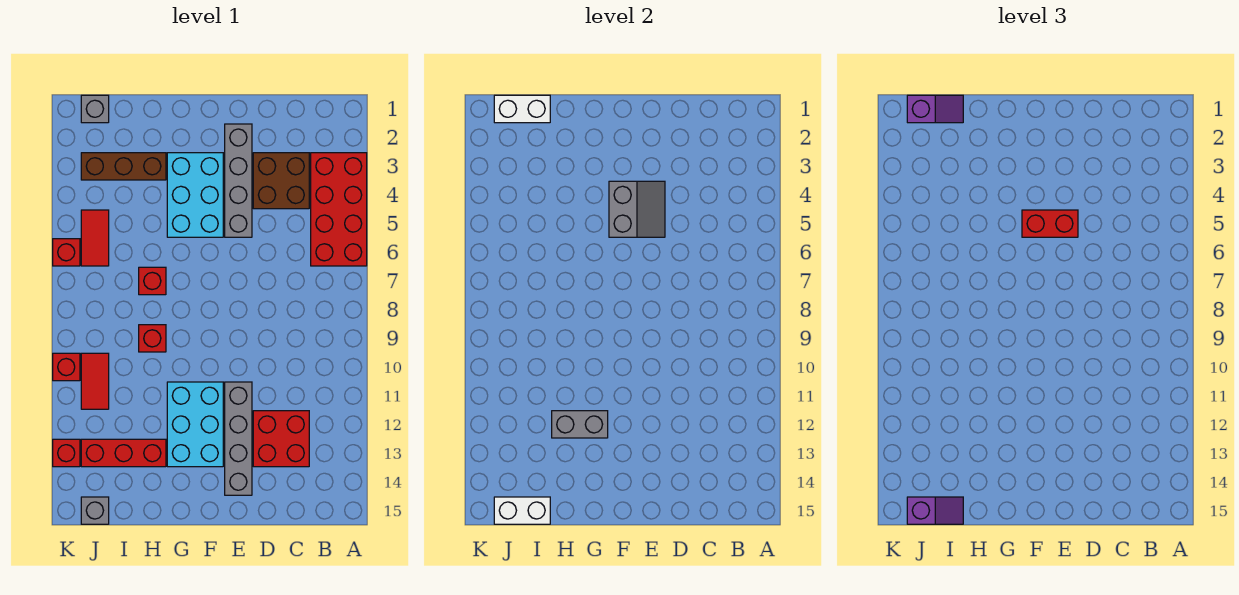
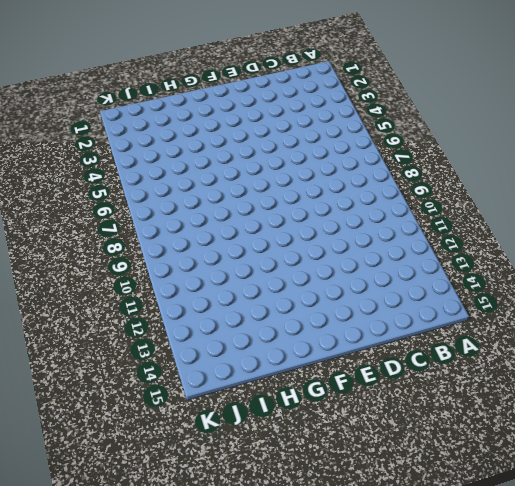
none -> red brick A3:B6 level 1
none -> brown brick C3:D4 level 1
none -> red brick C12:D13 level 1

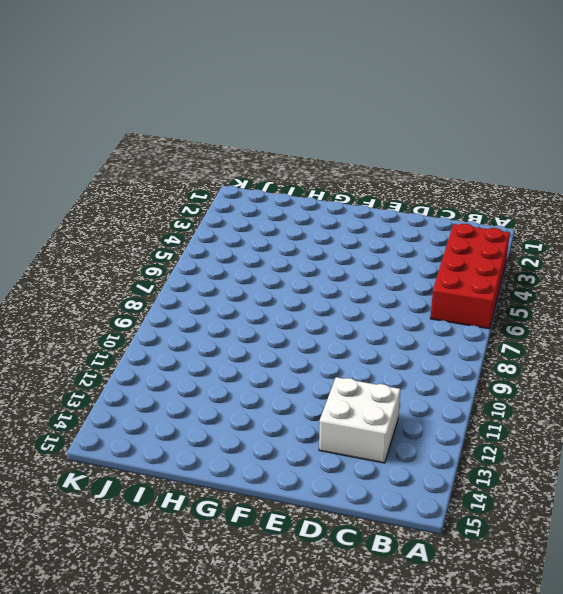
white brick C12:D13 level 1 -> red brick C12:D13 level 1
none -> brown brick C3:D4 level 1
none -> grey brick E2:E5 level 1
none -> grey brick E11:E14 level 1

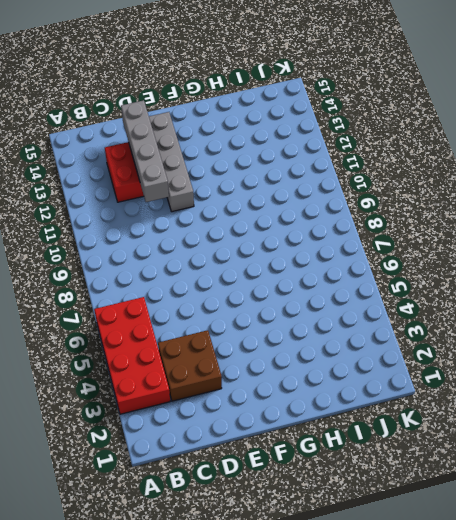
grey brick D11:D14 level 2 -> grey brick E2:E5 level 1
none -> cyan brick F3:G5 level 1
none -> cyan brick F11:G13 level 1
none -> brown brick H3:J3 level 1

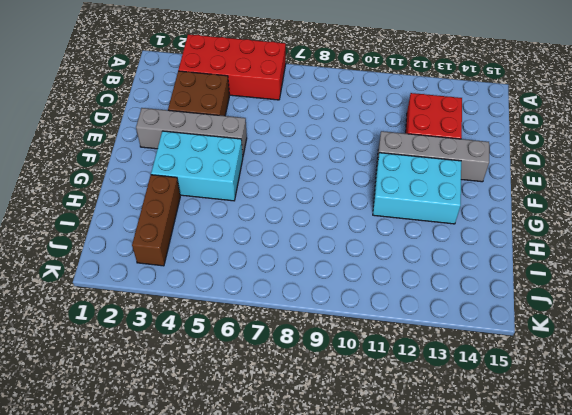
none -> red brick H7 level 1
none -> red brick H9 level 1
none -> red brick H13:J13 level 1

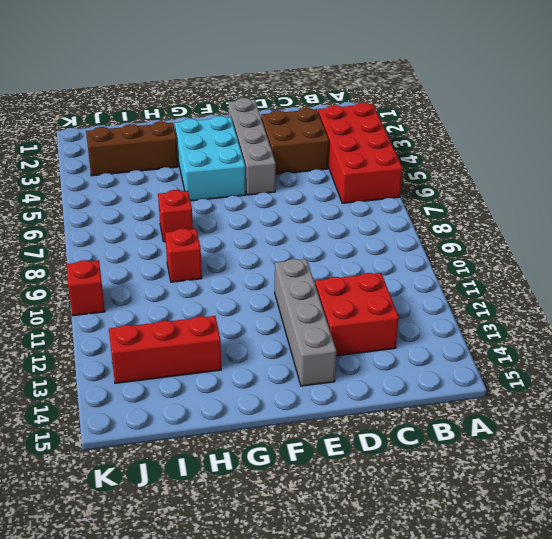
none -> cyan brick F11:G13 level 1
none -> grey brick J1 level 1
none -> red tile J5:J6 level 1

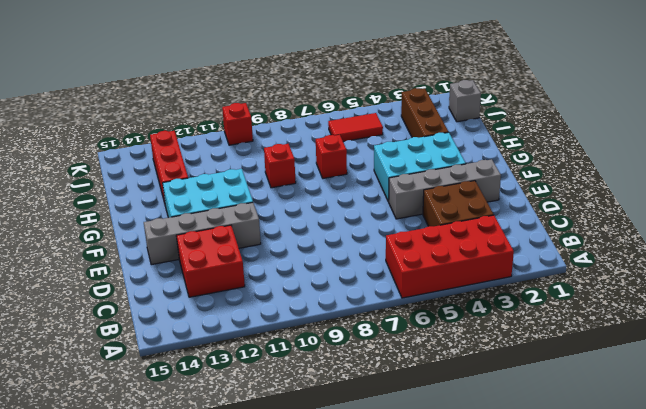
none -> red tile J10:J11 level 1
none -> grey brick J15 level 1
none -> red brick K6 level 1

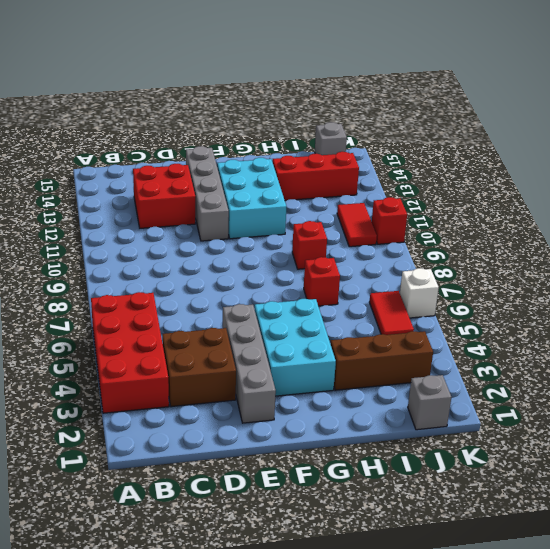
white brick K6 level 1 -> red brick K6 level 1
none -> red brick K13 level 1
none -> grey slope E4:F5 level 2 top F
none -> grey brick G12:H12 level 2

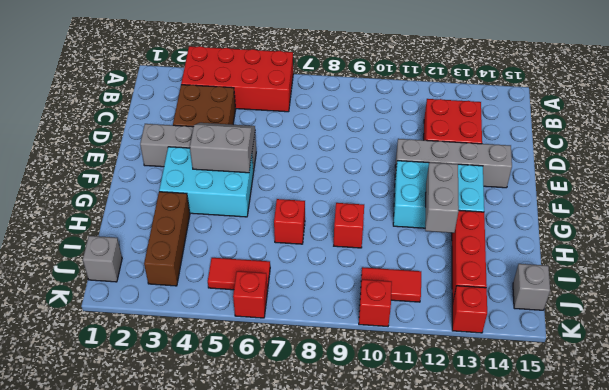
none -> white brick I1:J1 level 2
none -> white brick I15:J15 level 2
none -> red brick E5:F5 level 3

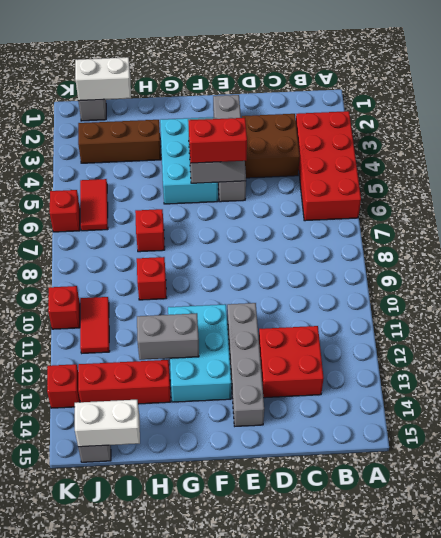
none -> purple slope I1:J1 level 3 top J
none -> purple slope I15:J15 level 3 top J

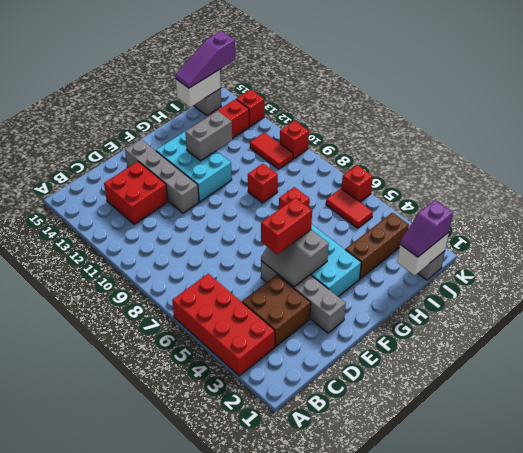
purple slope I15:K15 level 3 top K -> purple slope I15:J15 level 3 top J

